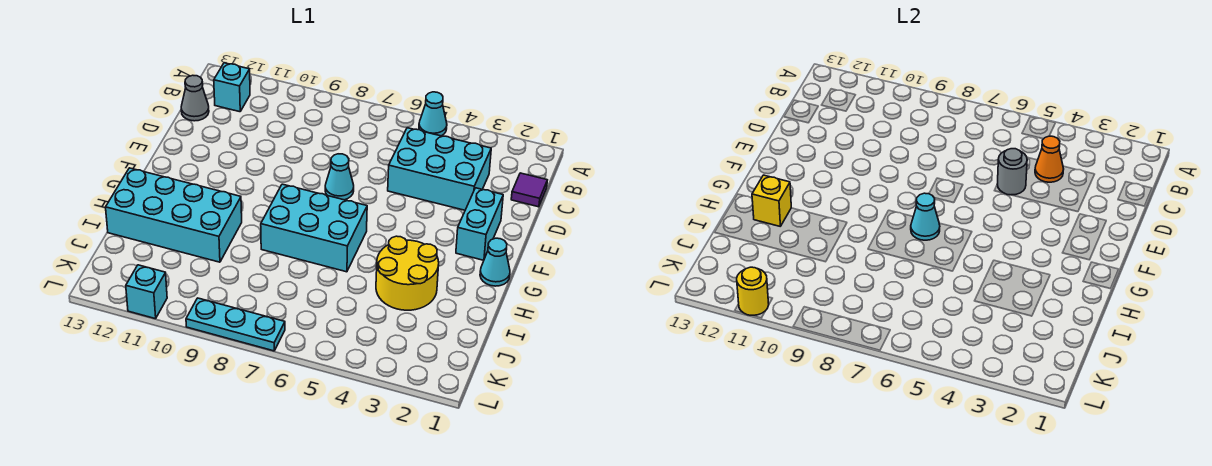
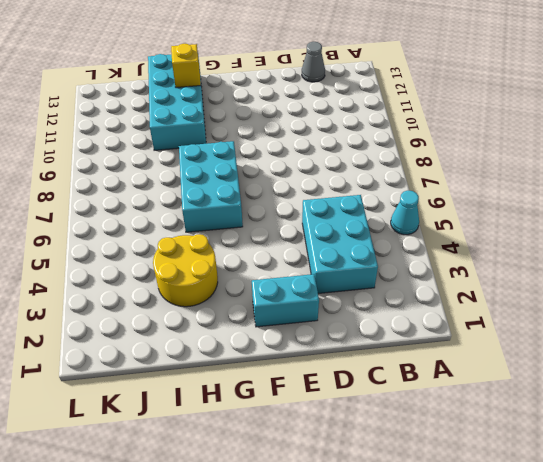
none -> cyan brick B12 level 1
none -> purple tile C1 level 1
none -> cyan cone E7 level 1

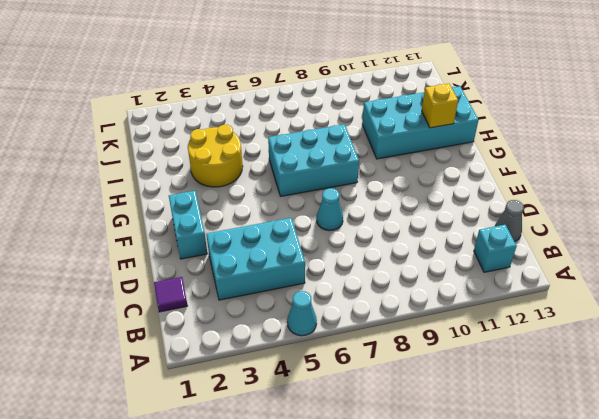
none -> cyan cone G1 level 1
none -> cyan plate L7:L9 level 1
none -> cyan brick L11 level 1

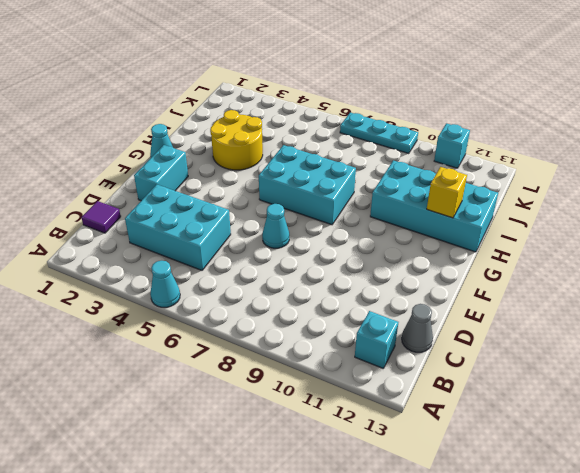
none -> orange cone C4 level 2
none -> grey round brick D5 level 2
none -> cyan cone G7 level 2

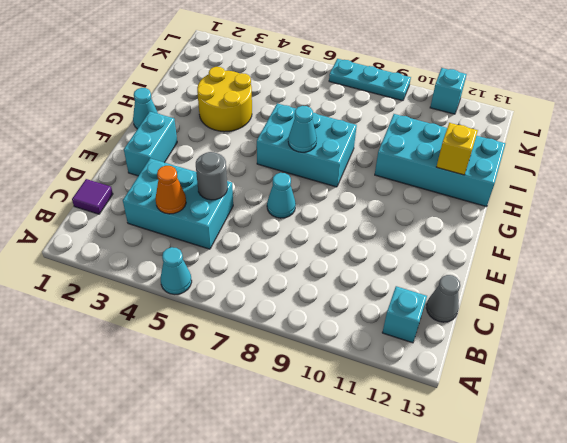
none -> yellow round brick L11 level 2

